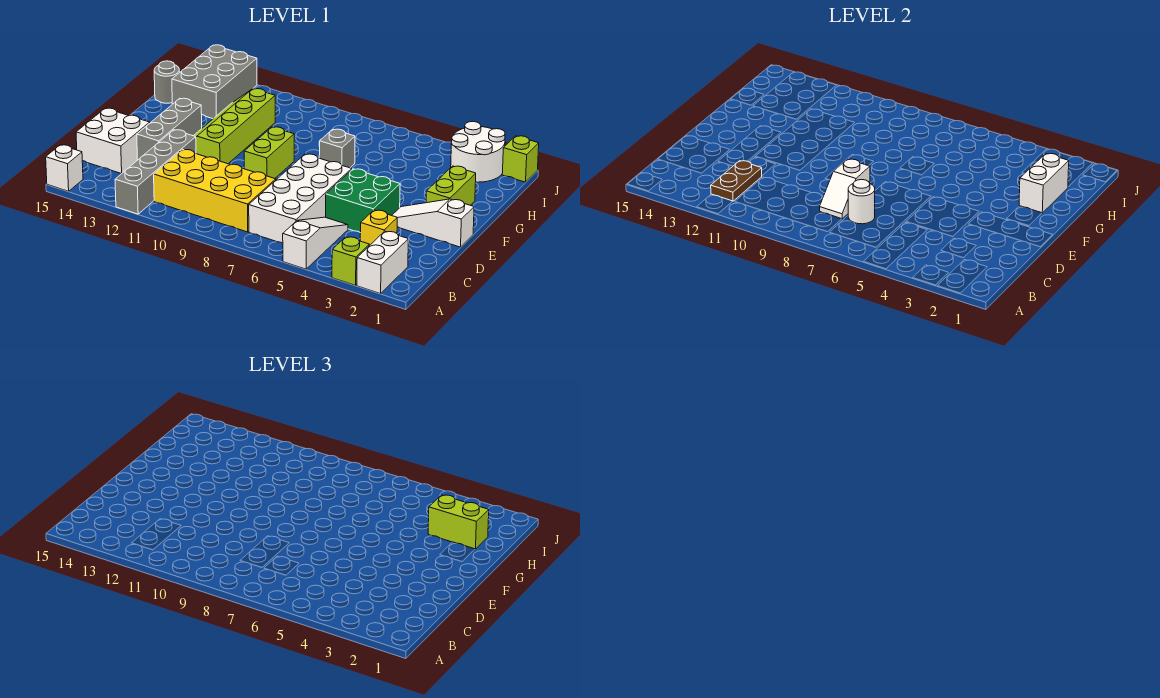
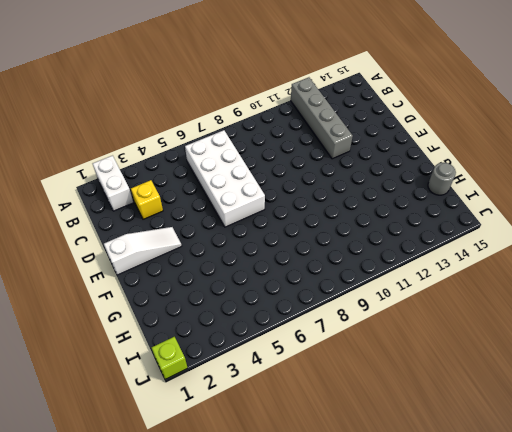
none -> lime brick A3 level 1
none -> white slope A5:C5 level 1 top A
none -> white brick A15 level 1

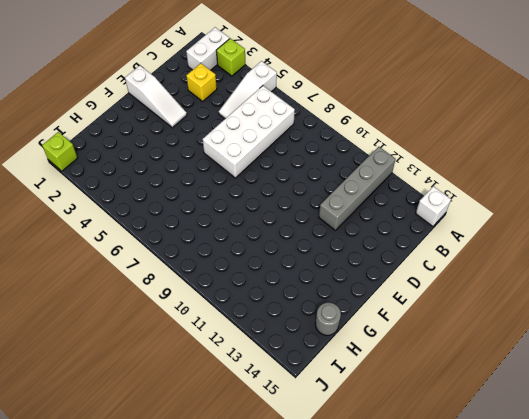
none -> yellow brick B8:C11 level 1
none -> white brick C14:D15 level 1
none -> green brick D4:E5 level 1

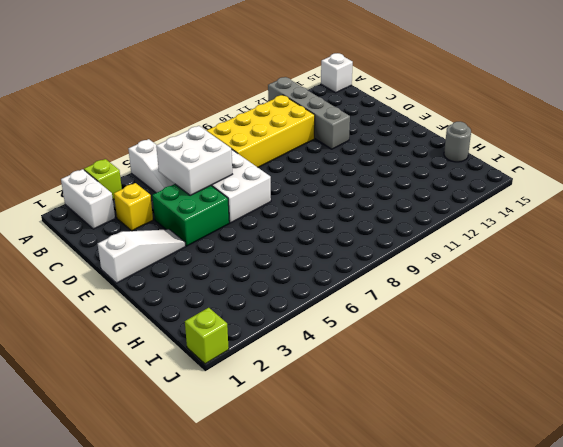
white brick C5:D6 level 2 -> white brick C14:D15 level 1
none -> grey brick D13:F13 level 1
none -> lime brick E9:F9 level 1
none -> lime slope E11:H12 level 1 top 11

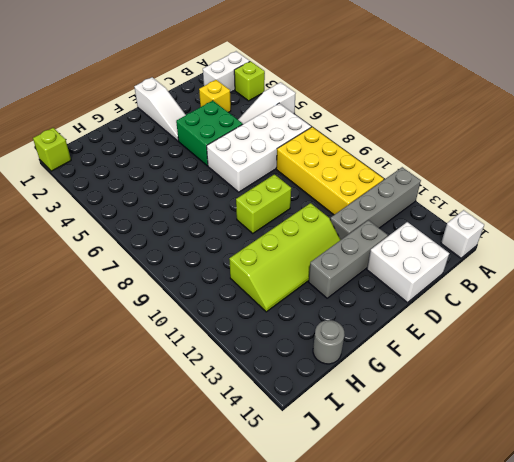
none -> lime brick F2:G2 level 1
none -> grey brick G7 level 1
none -> grey brick H13:J14 level 1

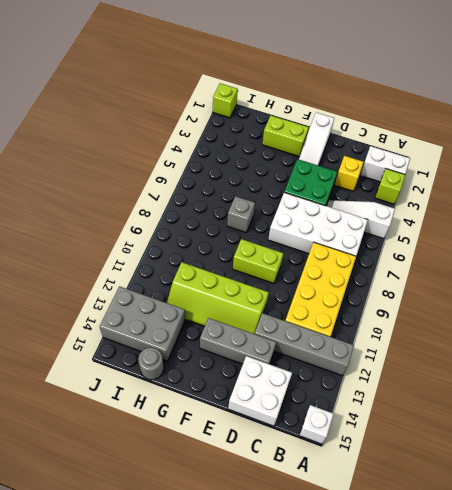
none -> white round brick I2:J3 level 1
none -> brown plate B12:C12 level 2
none -> white round brick C7 level 2

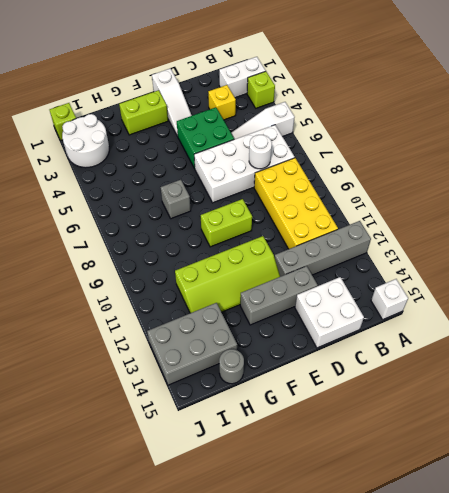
none -> brown plate B12:C12 level 2
none -> white slope C8:D8 level 2 top D
none -> white brick G2:H2 level 2

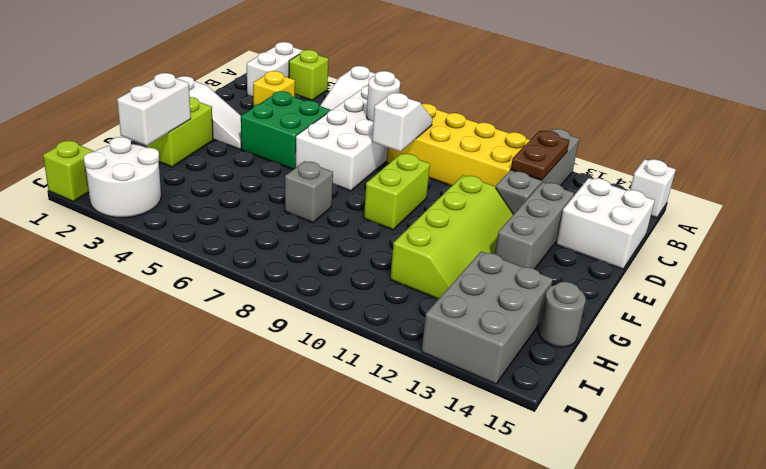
none -> lime brick H2:H3 level 3

